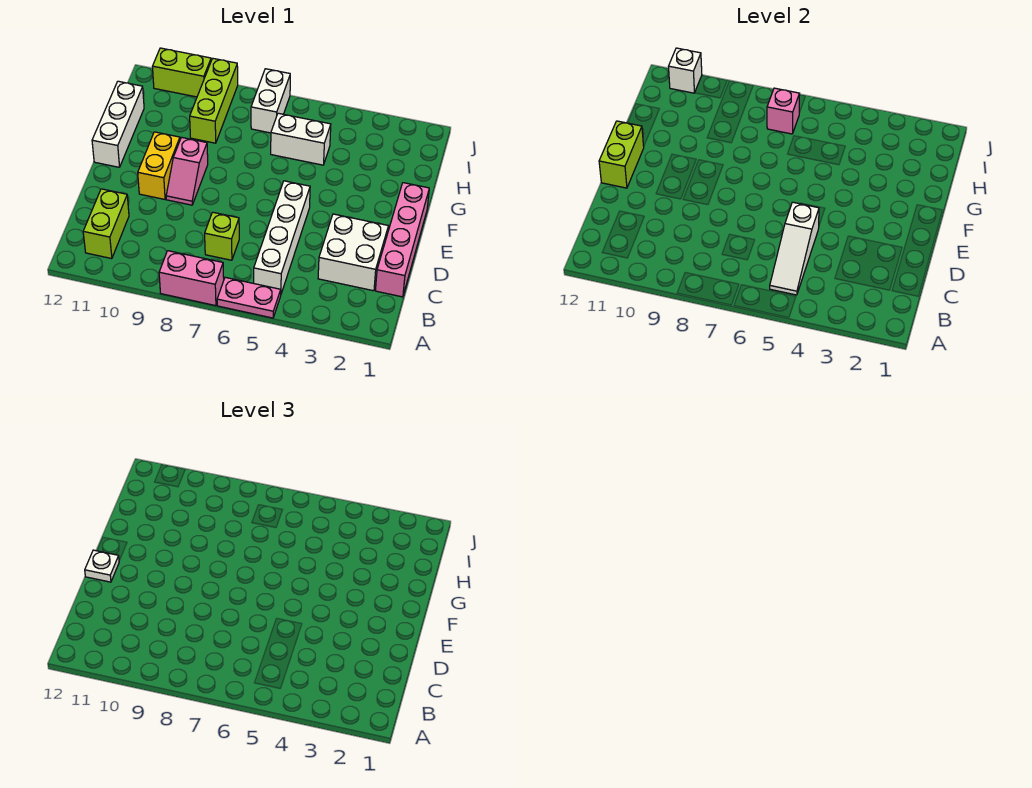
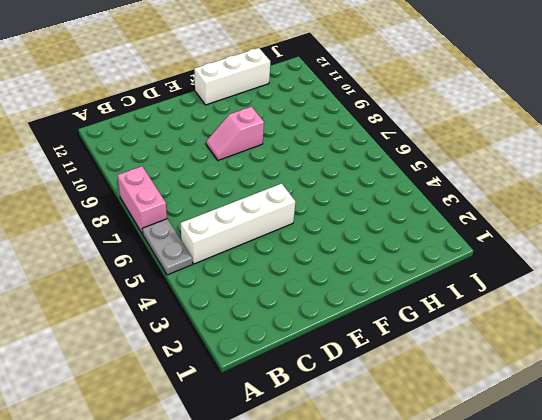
grey plate A5:A6 level 1 -> pink plate A5:A6 level 1
none -> lime brick B11:C11 level 1
none -> pink brick C1:F1 level 1
none -> white brick C2:D3 level 1

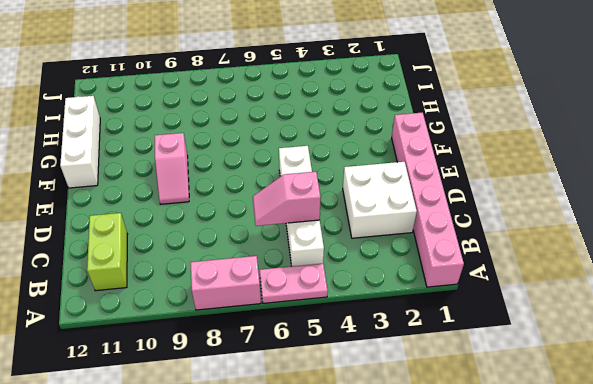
pink brick A1:F1 level 1 -> pink brick C1:F1 level 1
pink slope C5:C6 level 2 top 5 -> white slope B5:D5 level 2 top D
none -> lime brick C7 level 1
none -> yellow brick E10:F10 level 1
none -> white brick H5:H6 level 1

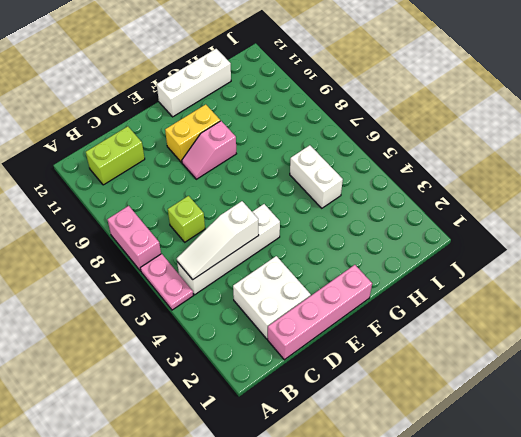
none -> lime brick H9:J9 level 1
none -> white brick I7:J7 level 1
none -> lime brick J10:J11 level 1

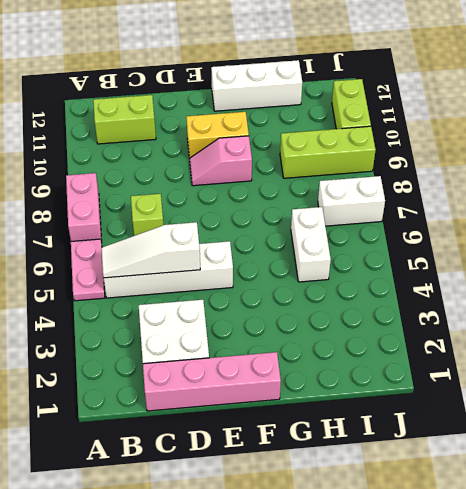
none -> lime brick E12:F12 level 2
none -> pink brick I7 level 2
none -> white brick J11 level 2

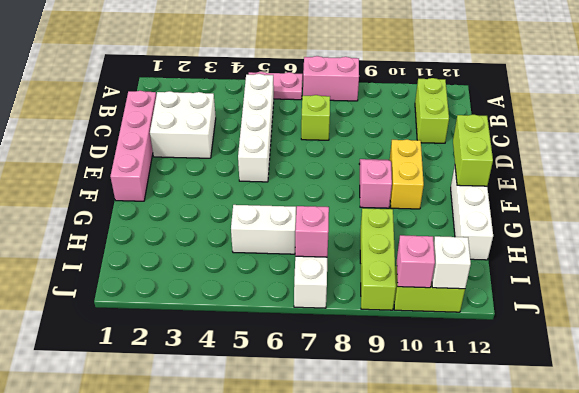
pink brick J10 level 2 -> none
none -> white slope B5:D5 level 2 top D
none -> white plate E12 level 3

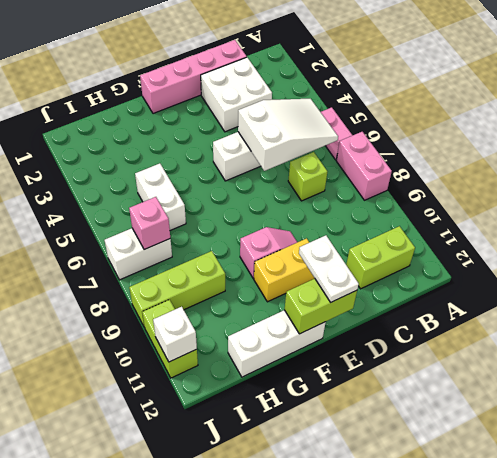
white slope B5:D6 level 2 top D -> white slope B5:D5 level 2 top D
white plate E11:E12 level 3 -> white plate E12 level 3

